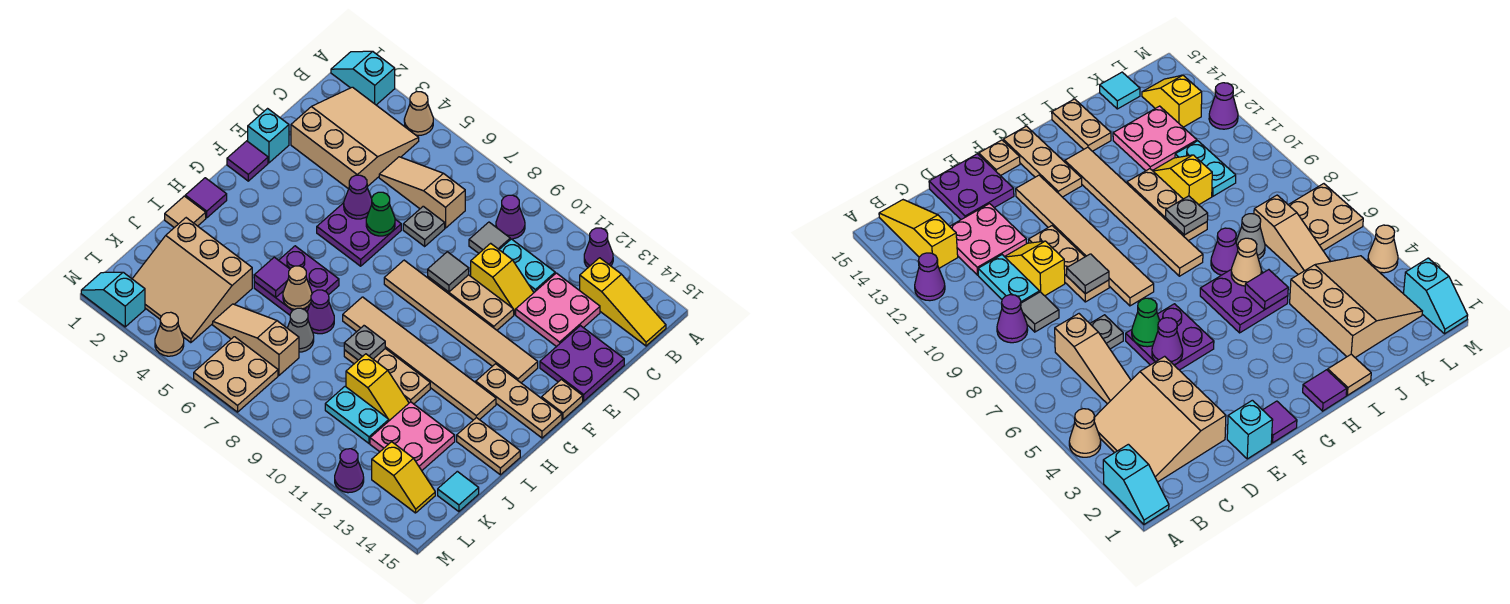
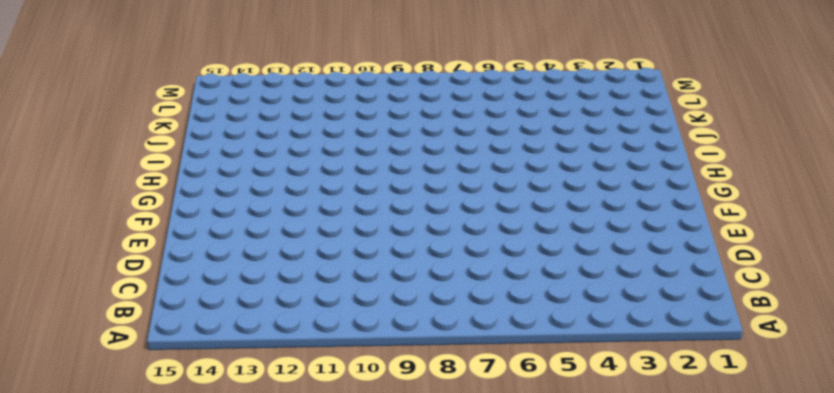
none -> cyan slope A1:A2 level 1 top 2
none -> tan cone A4 level 1
none -> purple cone A12 level 1
none -> tan slope B2:D4 level 1 top D

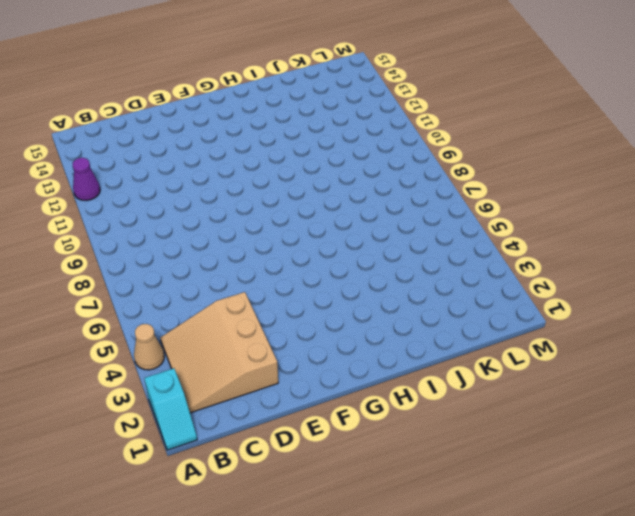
none -> purple cone B9 level 1
none -> yellow slope B13:B15 level 1 top 13
none -> tan slope C5:C7 level 1 top 7
none -> grey tile C9 level 1

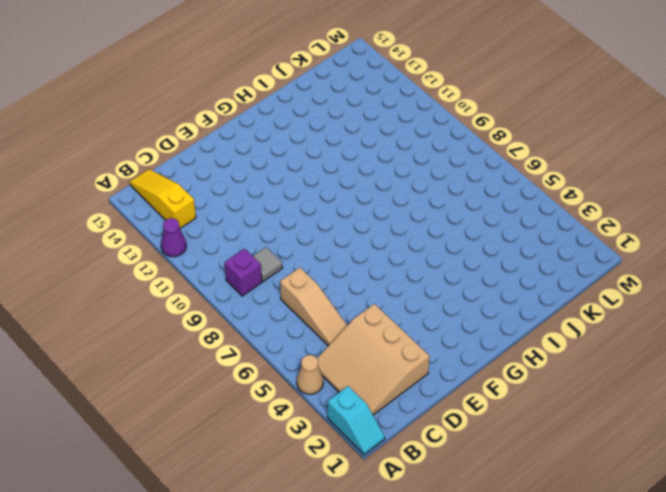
purple brick B9 level 1 -> purple cone B9 level 1
none -> cyan plate C10:C11 level 1
none -> pink plate C12:D13 level 1
none -> grey plate D7 level 1
none -> yellow slope D10:D11 level 1 top 10

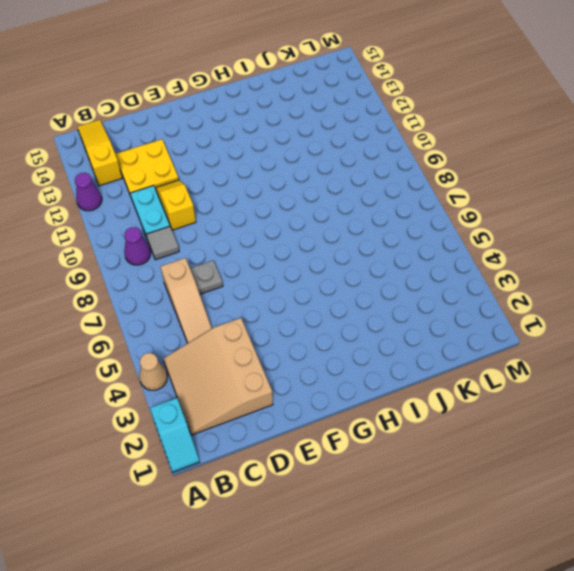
yellow plate C12:D13 level 1 -> pink plate C12:D13 level 1
none -> purple plate D14:E15 level 1
none -> cyan brick E1 level 1
none -> purple plate E5:F6 level 1
none -> tan plate E9:E11 level 1

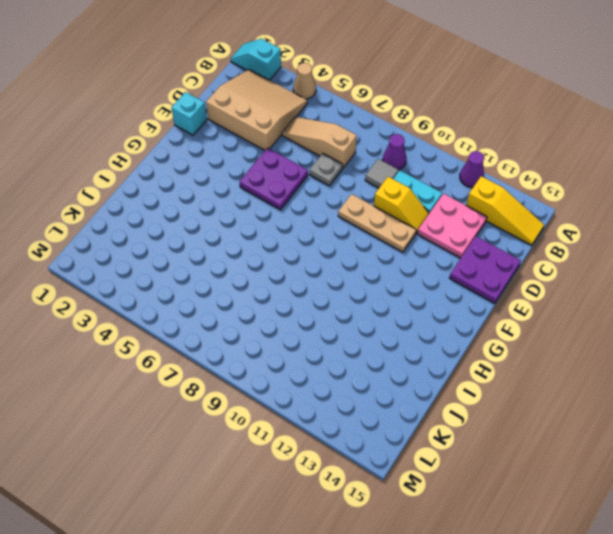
none -> purple tile F1 level 1
none -> tan tile F8:F13 level 1
none -> tan plate F15 level 1
none -> tan plate G13:G15 level 1

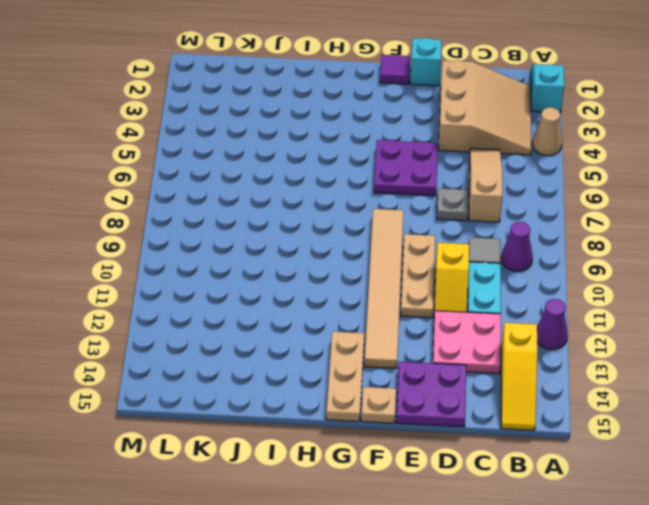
none -> purple tile H1 level 1
none -> purple plate H5:I6 level 1
none -> tan tile H8:H13 level 1
none -> tan tile I1 level 1

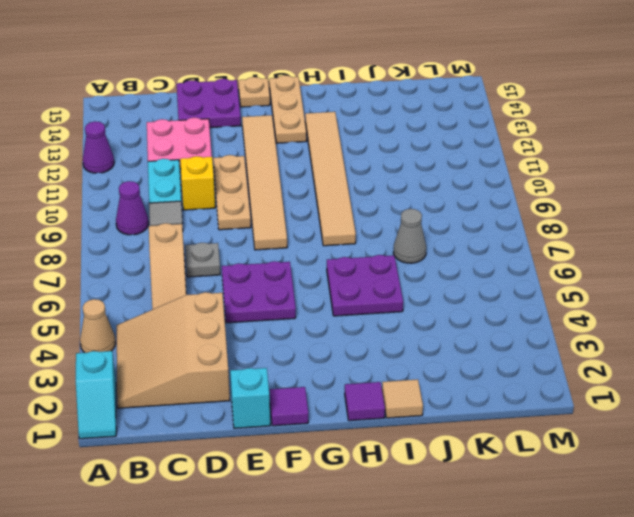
none -> yellow slope B13:B15 level 1 top 13
none -> purple cone I7 level 1
none -> tan plate I9:I11 level 1
none -> tan plate I14:I15 level 1

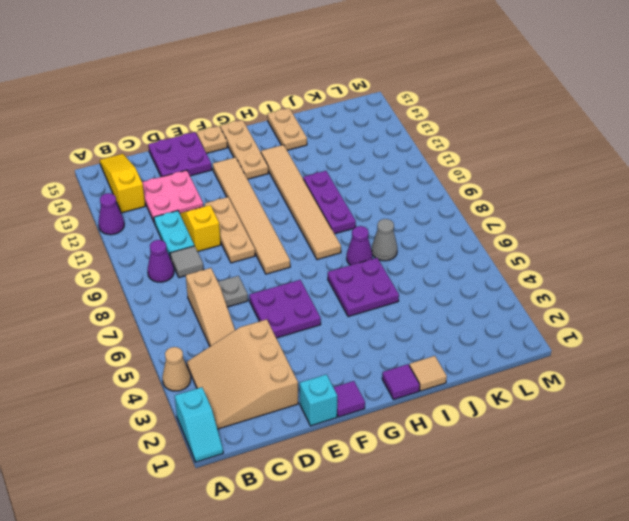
purple plate I9:I11 level 1 -> tan plate I9:I11 level 1
none -> tan slope J2:L4 level 1 top J
none -> yellow slope J10:J11 level 1 top 10
none -> pink plate J12:K13 level 1
none -> tan slope K5:K7 level 1 top 7

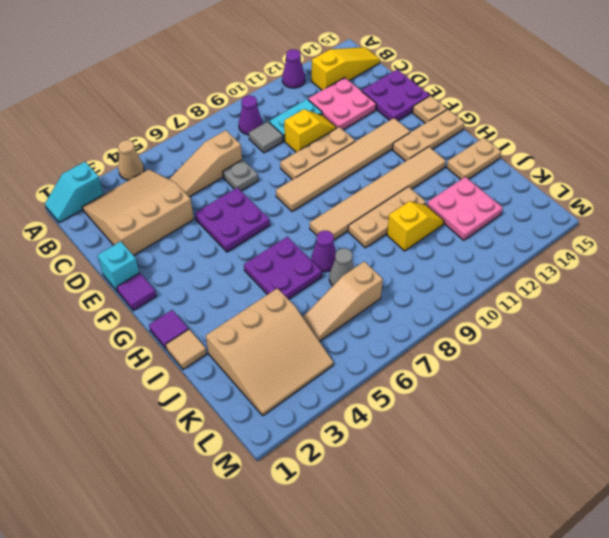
none -> cyan plate K10:K11 level 1
none -> cyan tile K15 level 1
none -> tan plate L6:M7 level 1
none -> yellow slope L13:L14 level 1 top 13

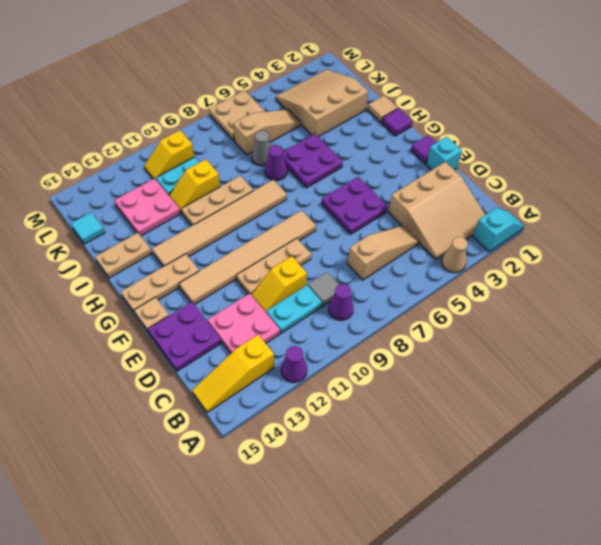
yellow slope L10:L11 level 1 top 10 -> yellow slope L13:L14 level 1 top 13
none -> grey plate D7 level 1
none -> cyan slope M1:M2 level 1 top 2
none -> tan cone M4 level 1
none -> purple cone M12 level 1

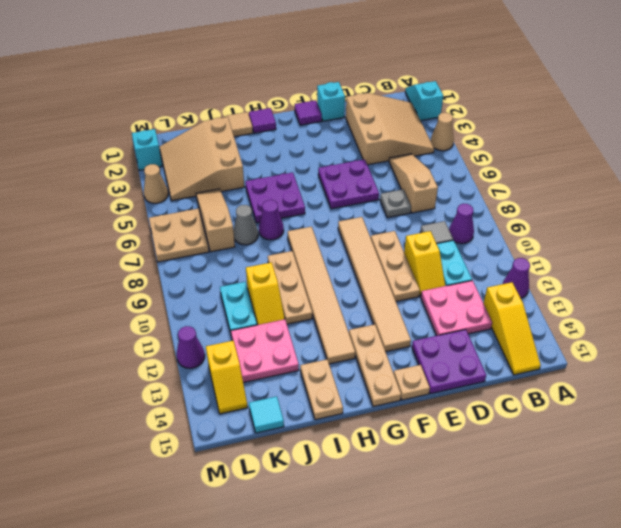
none -> purple cone E5 level 2
none -> green cone E6 level 2
none -> grey tile E9 level 2
none -> purple tile I5 level 2

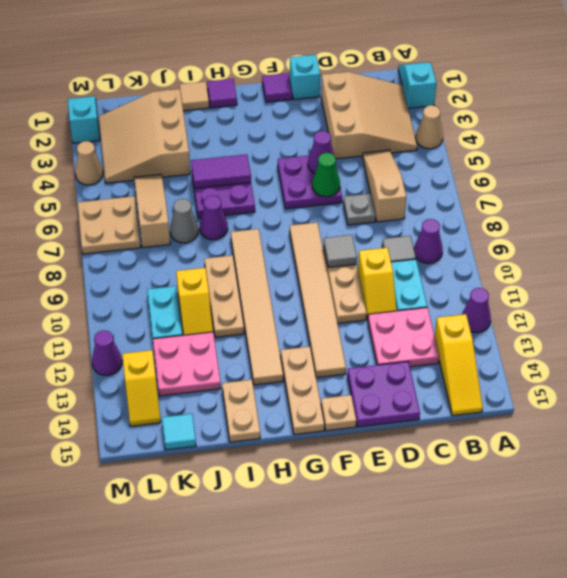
purple tile H5:I5 level 2 -> purple tile I5 level 2
none -> tan cone I6 level 2
none -> grey plate I9 level 2

